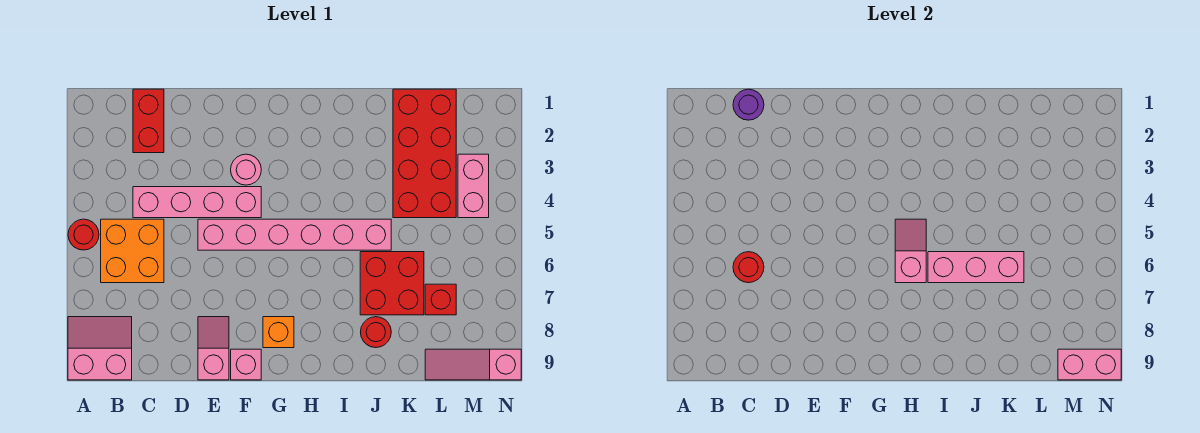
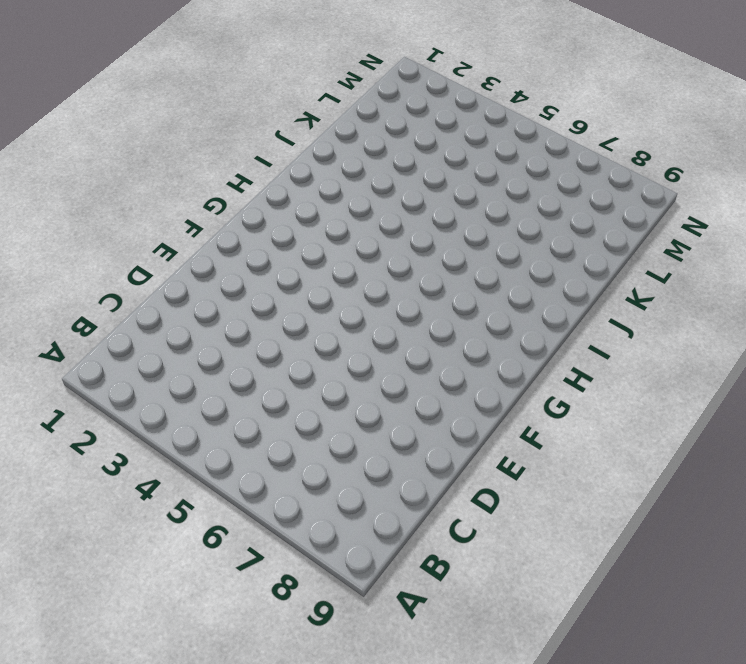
none -> red round brick A5 level 1
none -> pink slope A8:B9 level 1 top 9
none -> orange brick B5:C6 level 1

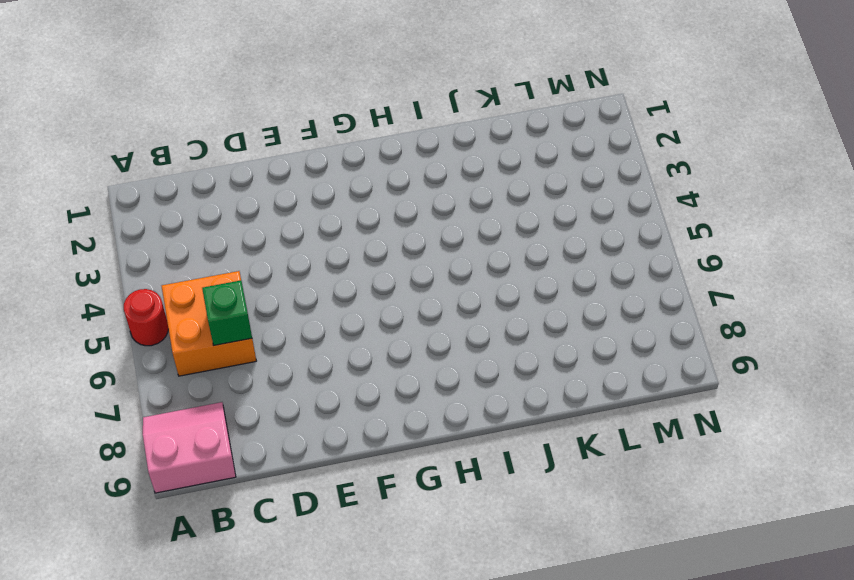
green brick C6 level 2 -> red round brick C6 level 2
none -> red brick C1:C2 level 1
none -> pink brick C4:F4 level 1
none -> pink brick E5:J5 level 1

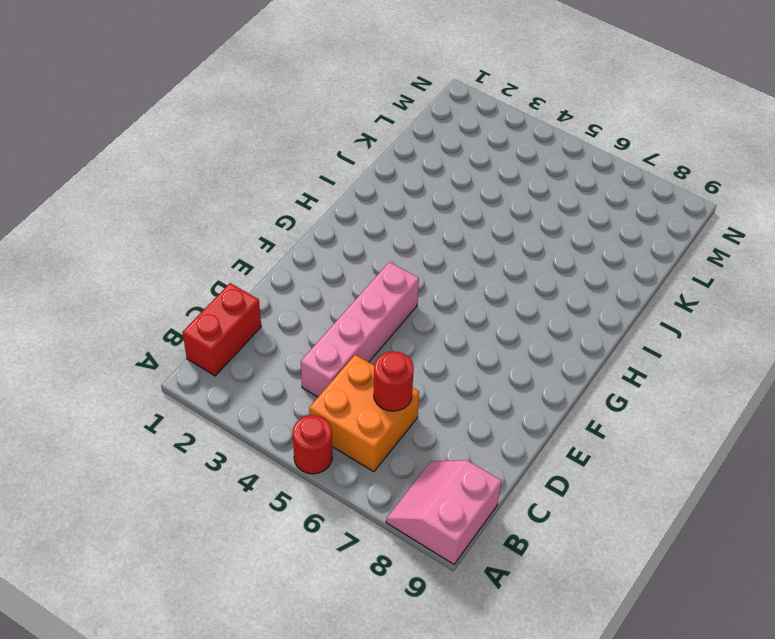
red brick B1:C1 level 1 -> red brick C1:C2 level 1
none -> pink brick E5:J5 level 1
none -> pink slope E8:E9 level 1 top 9
none -> pink round brick F3 level 1

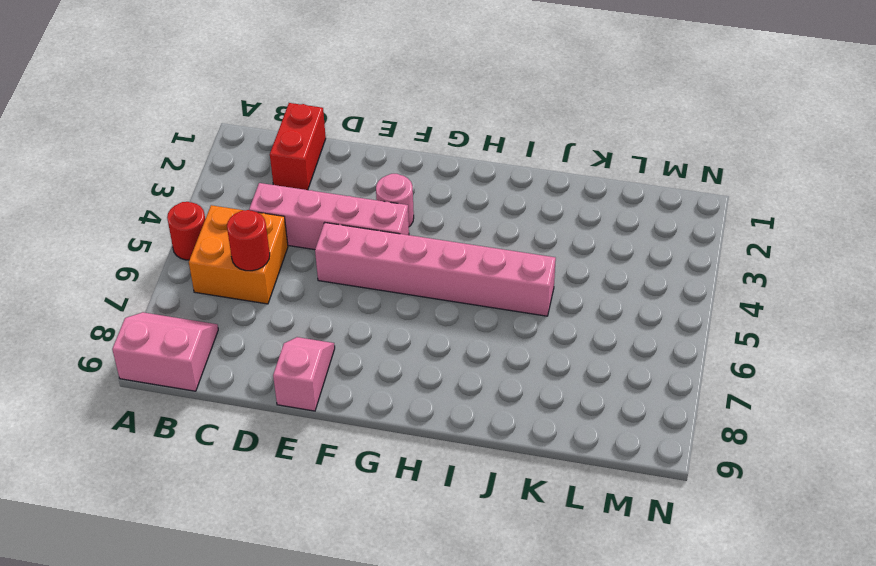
none -> pink brick F9 level 1
none -> orange brick G8 level 1
none -> red brick J6:K7 level 1

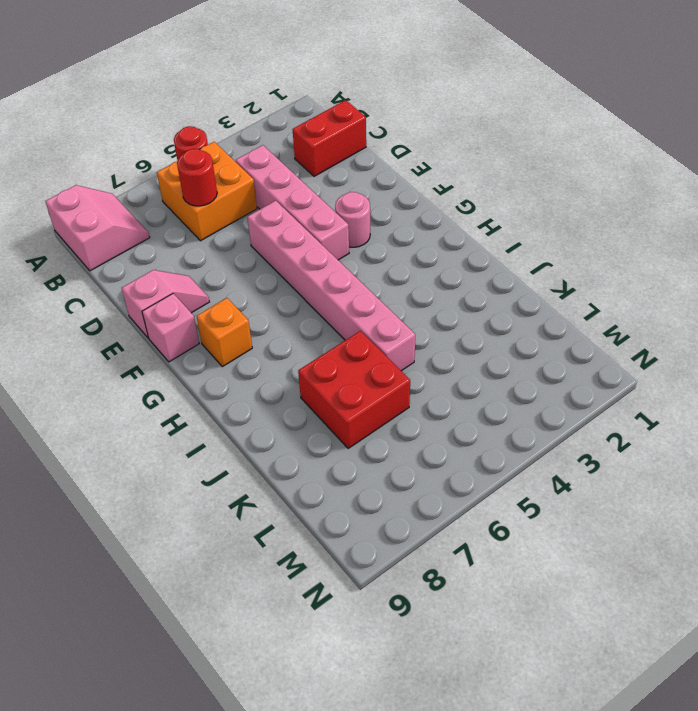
none -> red round brick J8 level 1
none -> red brick K1:L4 level 1
none -> red brick L7 level 1

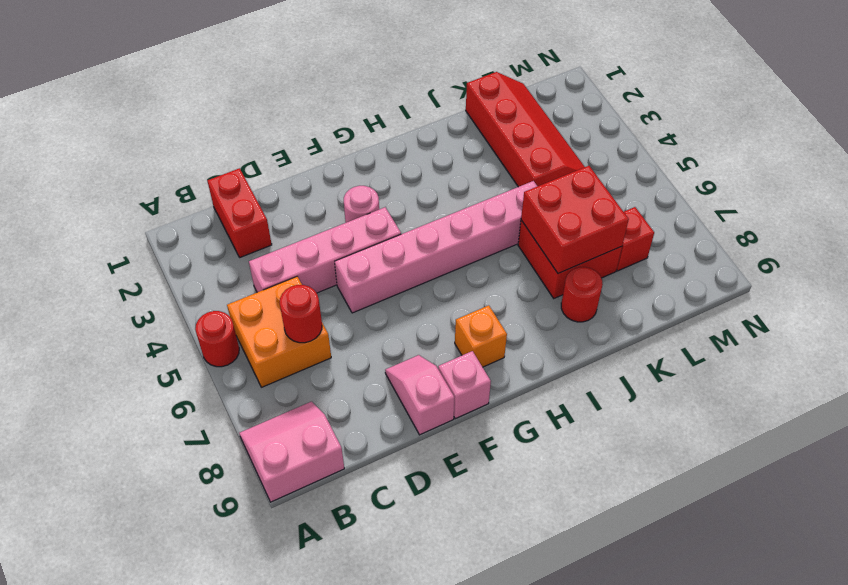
red brick J6:K7 level 2 -> pink brick I6:K6 level 2
red slope K1:L4 level 1 top K -> red brick K1:L4 level 1
none -> pink slope L9:N9 level 1 top N
none -> pink brick M3:M4 level 1
none -> purple round brick C1 level 2

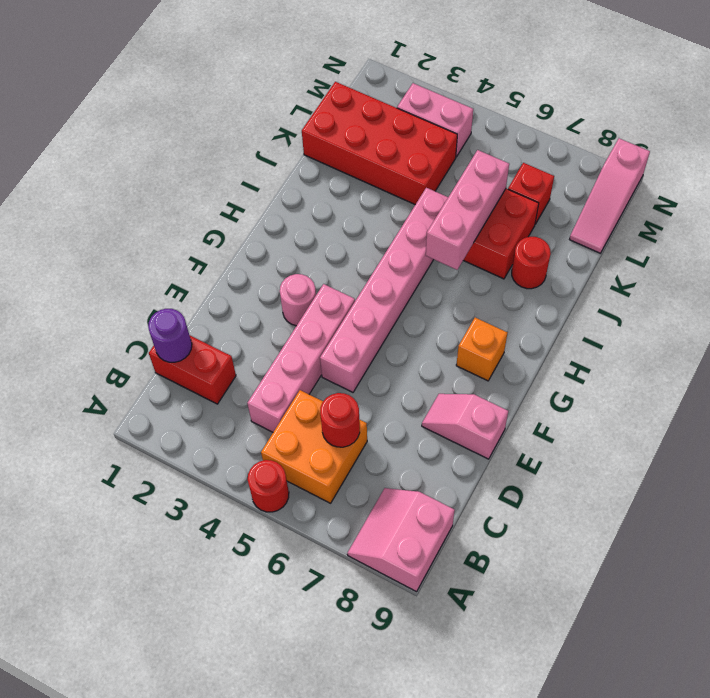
none -> pink brick F9 level 1
none -> pink slope H5:H6 level 2 top 6
none -> pink brick M9:N9 level 2

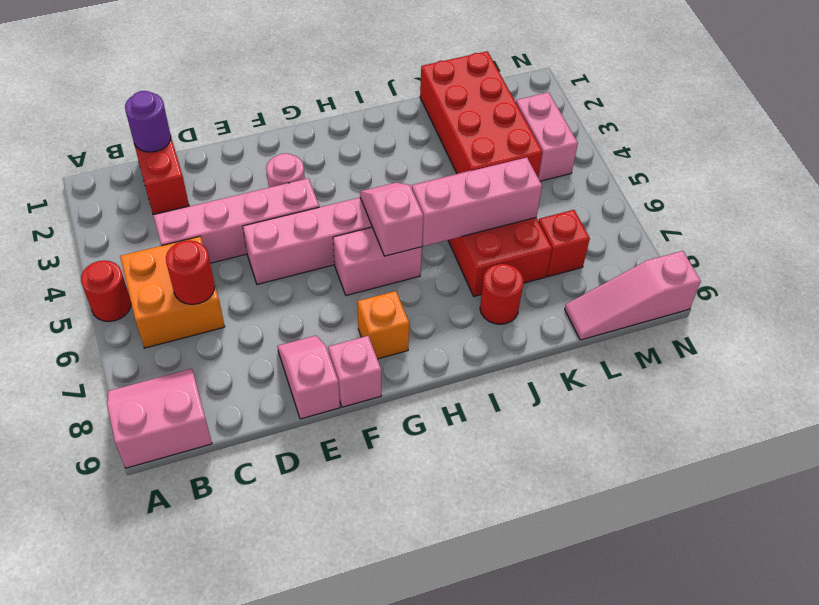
pink brick G6:H6 level 1 -> pink brick M9:N9 level 2

